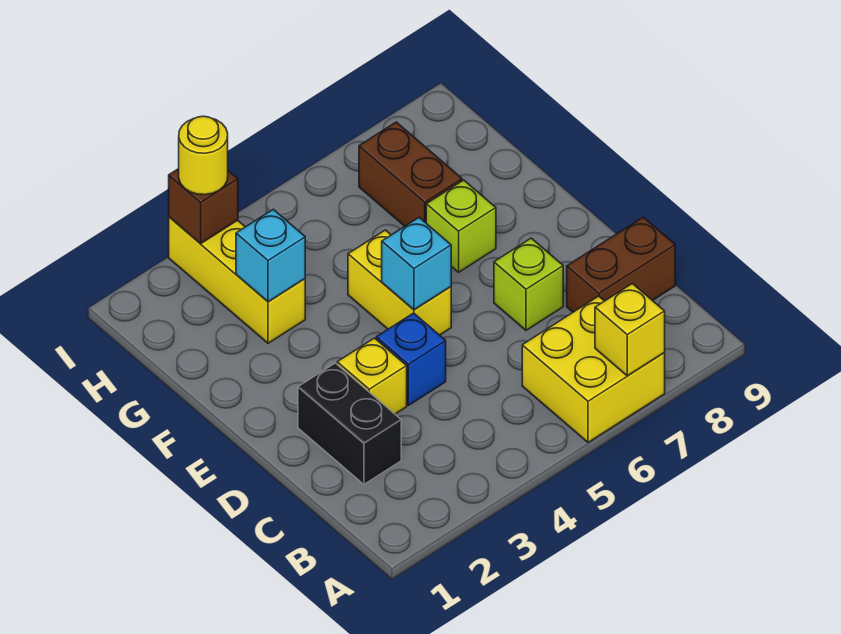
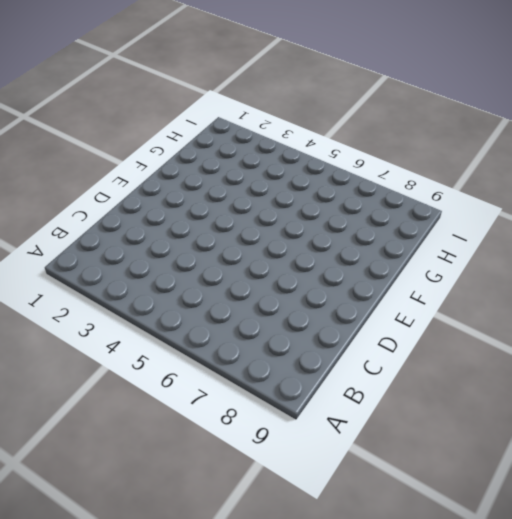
none -> yellow brick A6:B7 level 1
none -> black brick C2:D2 level 1
none -> brown brick C8:C9 level 1

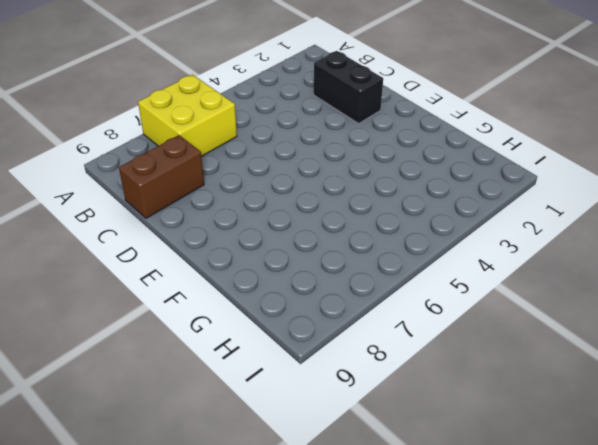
none -> yellow brick D3 level 1
none -> blue brick D4 level 1
none -> lime brick D7 level 1

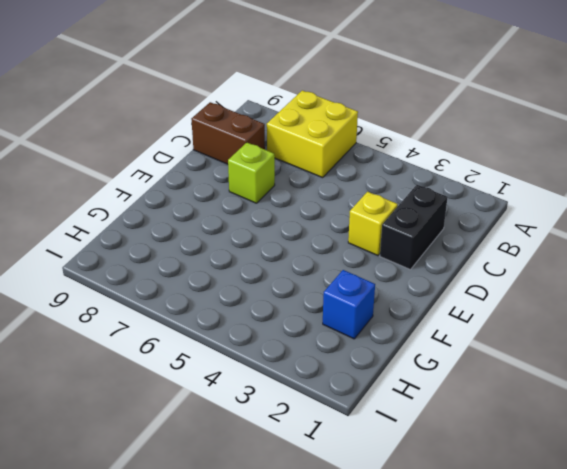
blue brick G2 level 1 -> blue brick D4 level 1
none -> yellow brick E5:F5 level 1
none -> lime brick F7 level 1
none -> yellow brick G3:I3 level 1

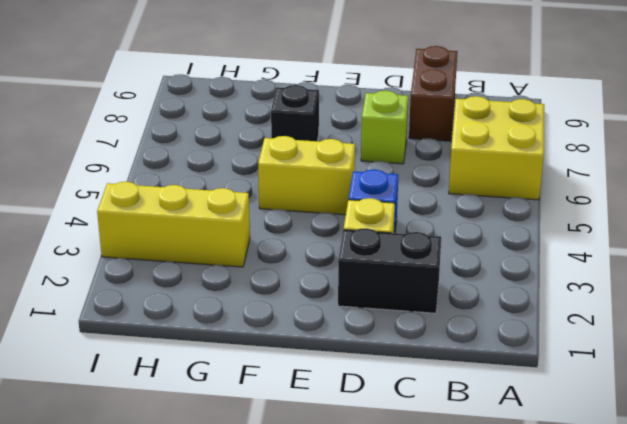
black brick F7 level 1 -> lime brick F7 level 1
none -> brown brick G7:H7 level 1
none -> yellow brick A7 level 2
none -> cyan brick E5 level 2

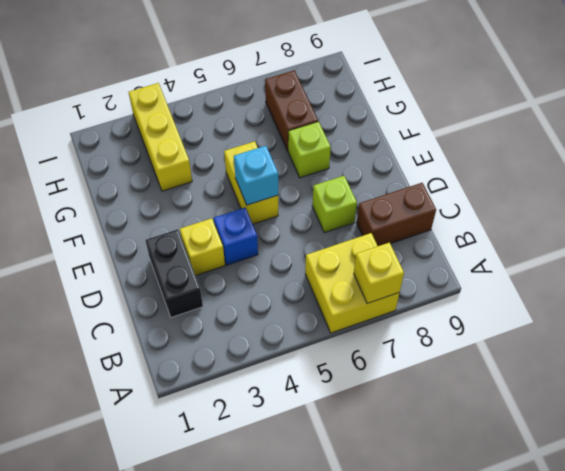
none -> cyan brick G3 level 2
none -> brown brick I3 level 2
none -> yellow round brick I3 level 3

